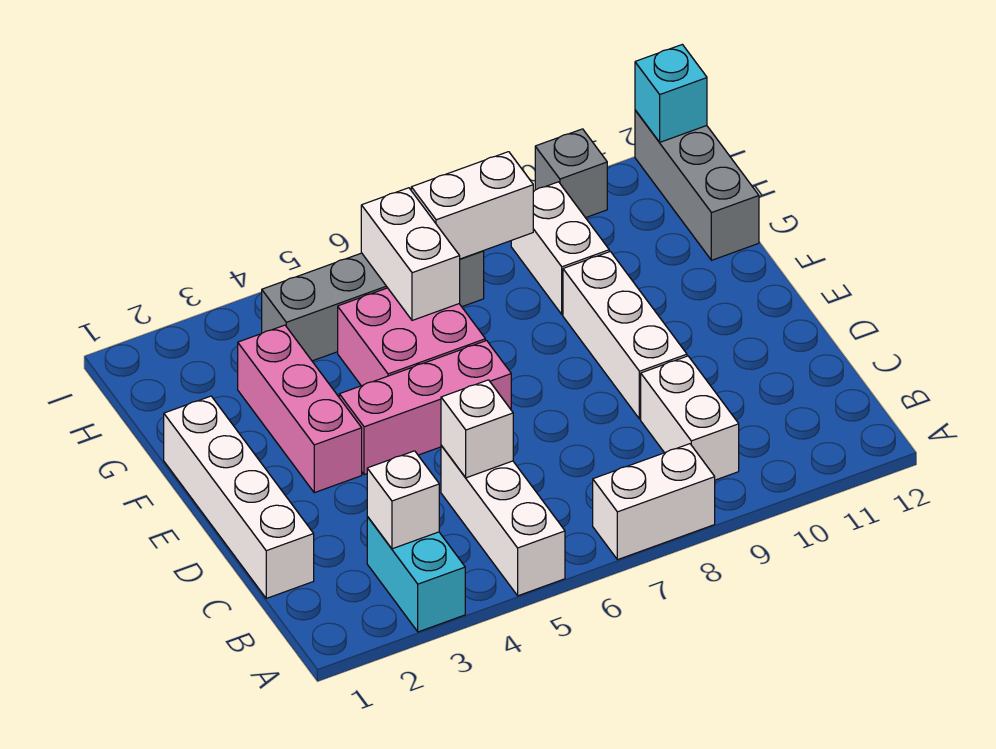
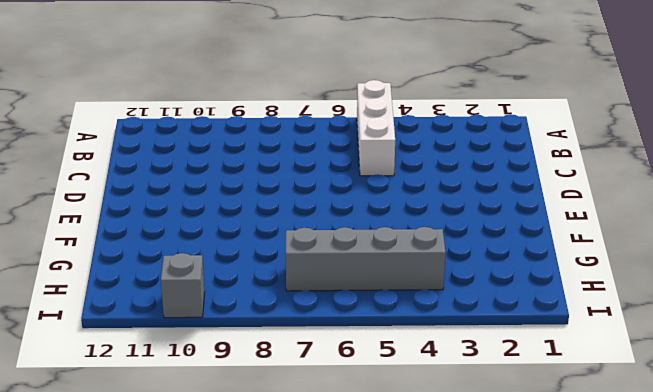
none -> cyan brick A3:B3 level 1
none -> white brick A7:A8 level 1
none -> white brick B9:C9 level 1

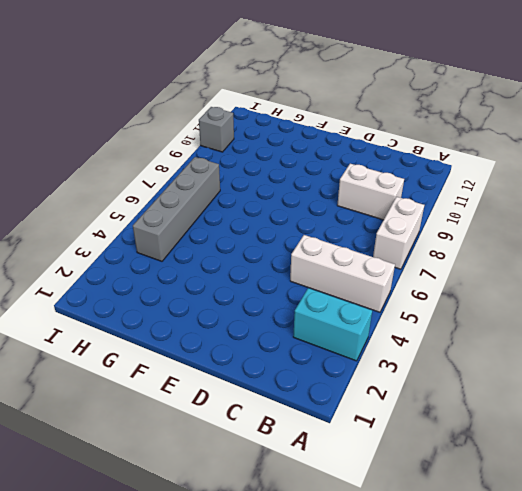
none -> white brick C1:F1 level 1
none -> white brick D9:F9 level 1
none -> pink brick E3:G3 level 1

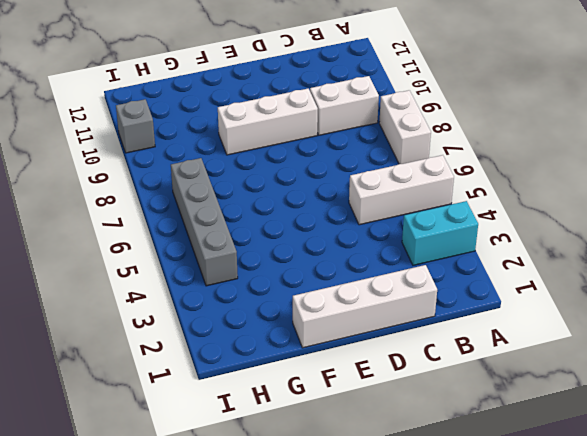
none -> pink brick E3:G3 level 1
none -> pink brick E4:E6 level 1
none -> pink brick F5:G6 level 1

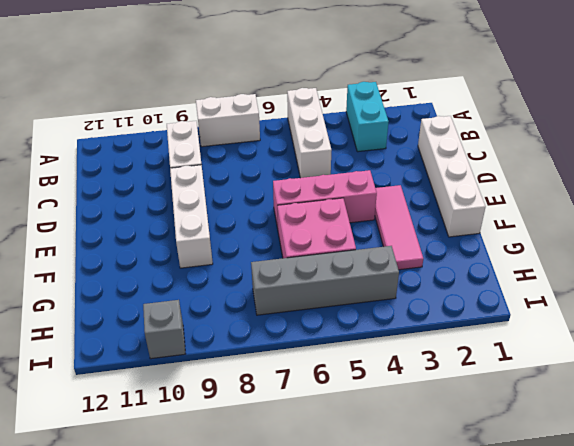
pink tile E3:G3 level 1 -> pink brick E3:G3 level 1
none -> white brick G9:H9 level 1
none -> grey brick G12:I12 level 1
none -> white brick B3 level 2

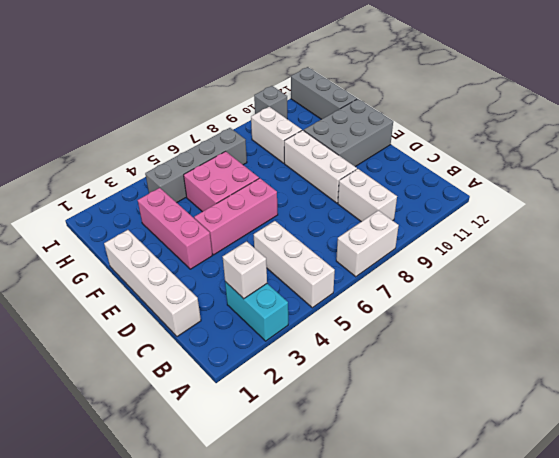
grey brick E10:F12 level 1 -> none
none -> white brick C5 level 2
none -> white brick G6:H6 level 2
none -> white brick H7:H8 level 2

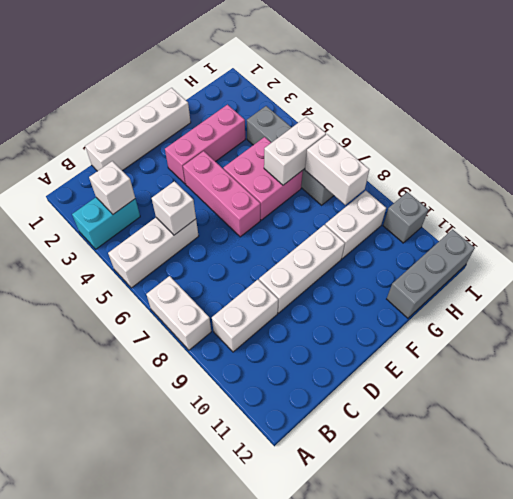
none -> cyan brick I12 level 2

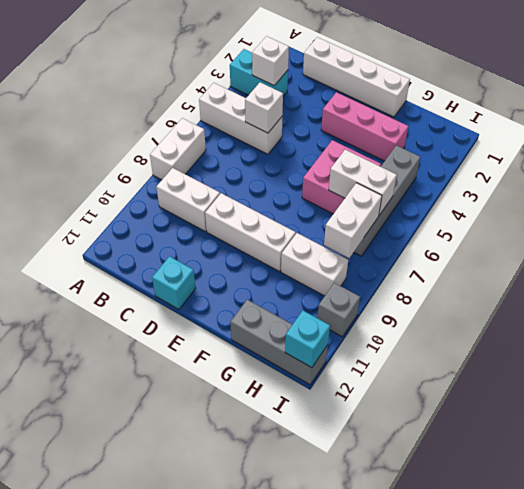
cyan brick D12 level 1 -> none
none -> pink brick E4:E6 level 1

